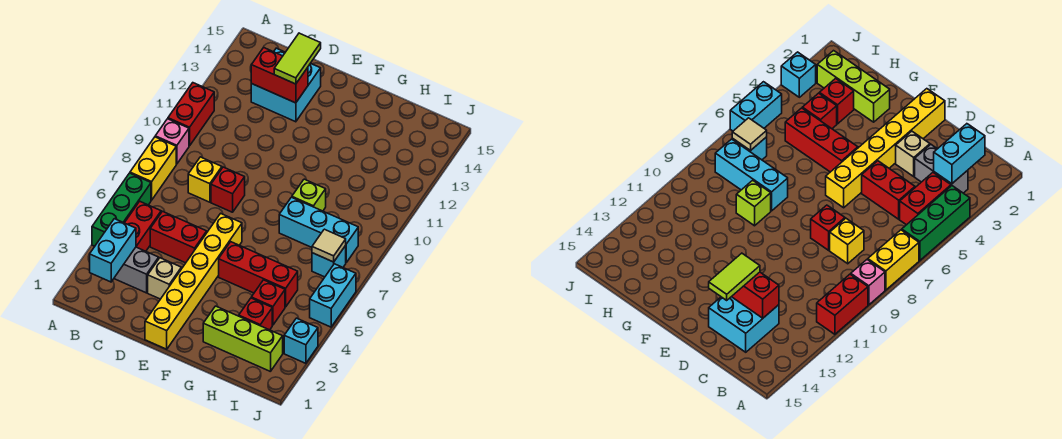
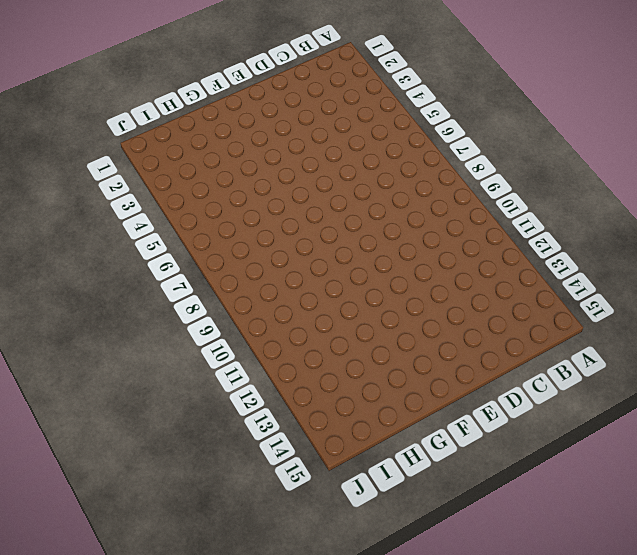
none -> green brick A4:A6 level 1
none -> yellow brick A7:A8 level 1
none -> pink brick A9 level 1

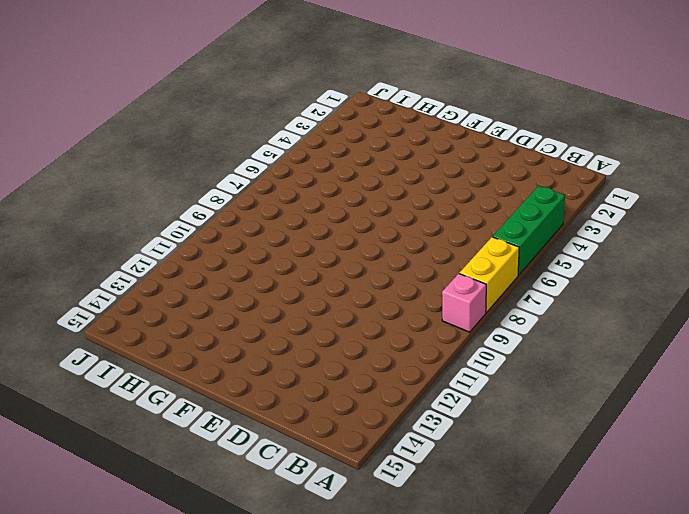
none -> red brick A10:A11 level 1
none -> grey brick B3:C3 level 1
none -> red brick B4:B5 level 1

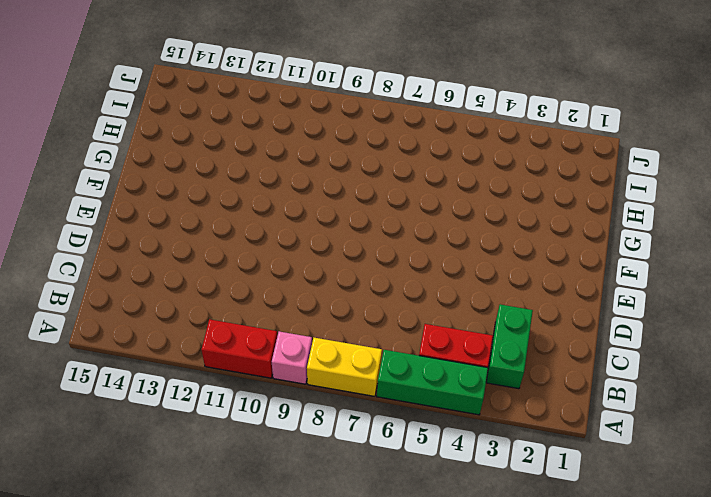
green brick B3:C3 level 1 -> grey brick B3:C3 level 1
none -> red brick C5:D5 level 1
none -> yellow brick C8 level 1
none -> cyan brick C13:D14 level 1

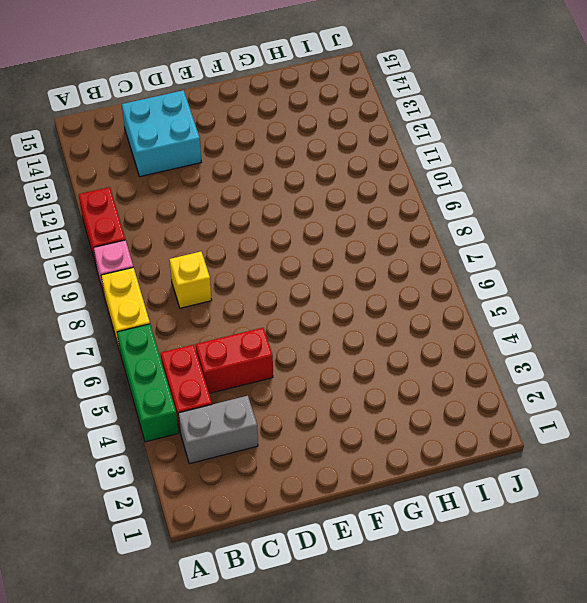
none -> tan brick D3 level 1
none -> red brick D8 level 1
none -> yellow brick E1:E6 level 1

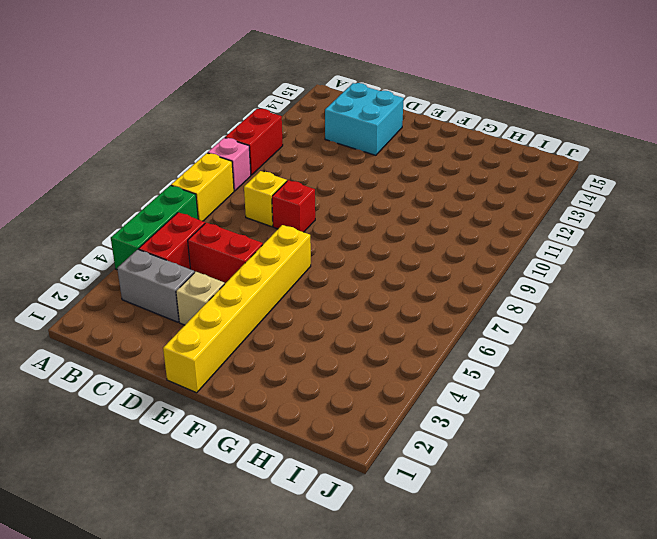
none -> red brick F5:H5 level 1
none -> lime brick G2:I2 level 1
none -> cyan brick G8:I8 level 1

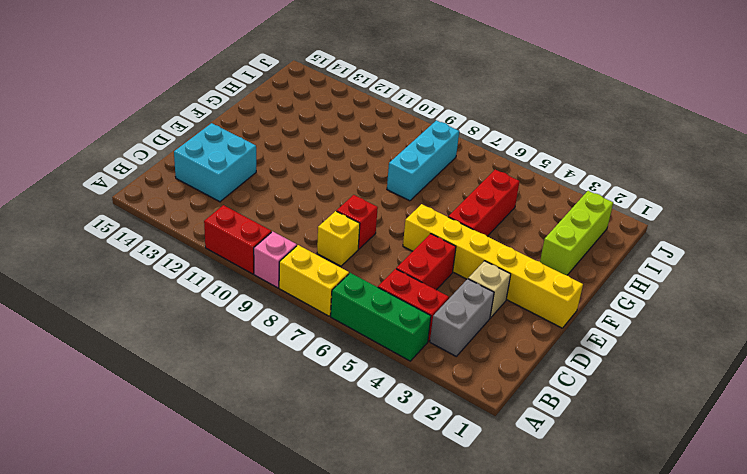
none -> lime brick G9 level 1
none -> red brick H3 level 1
none -> red brick H4 level 1

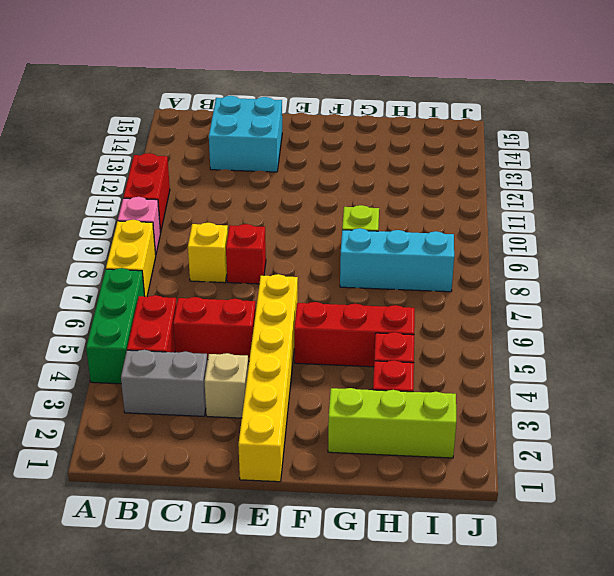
none -> cyan brick I7 level 1
none -> cyan brick J3 level 1
none -> cyan brick J5:J6 level 1

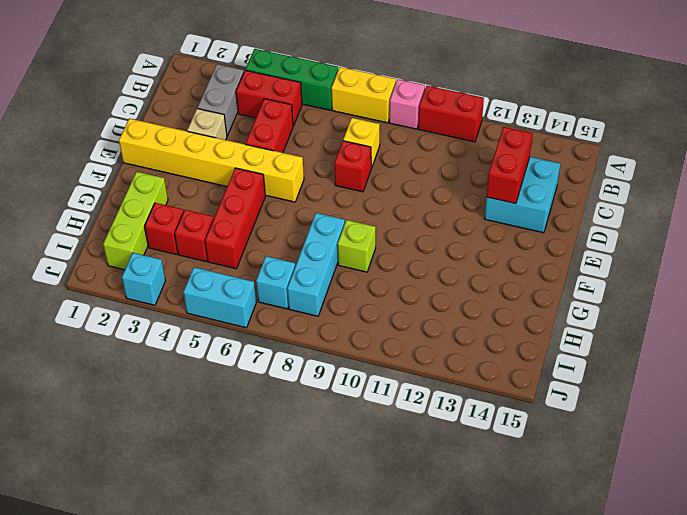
none -> cyan brick B2:B3 level 2
none -> tan tile I7 level 2
none -> lime tile D13:D14 level 3

